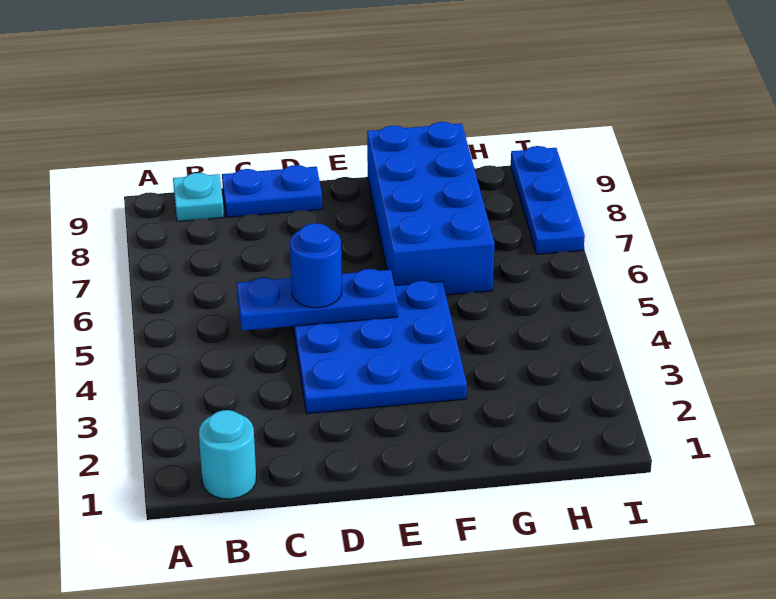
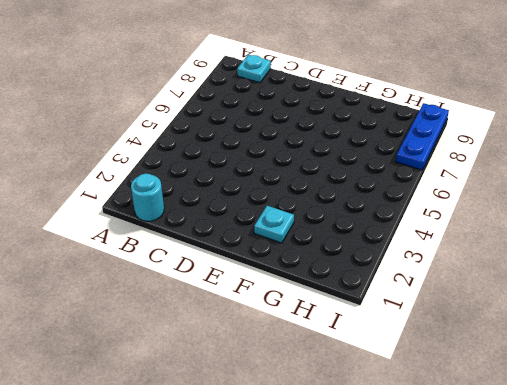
cyan plate F2 level 1 -> none
none -> blue plate C9:D9 level 1
none -> blue plate D3:F5 level 1

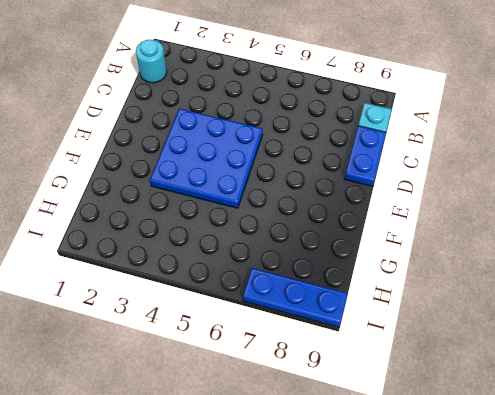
none -> blue brick F6:G9 level 1
none -> blue plate C5:E5 level 2

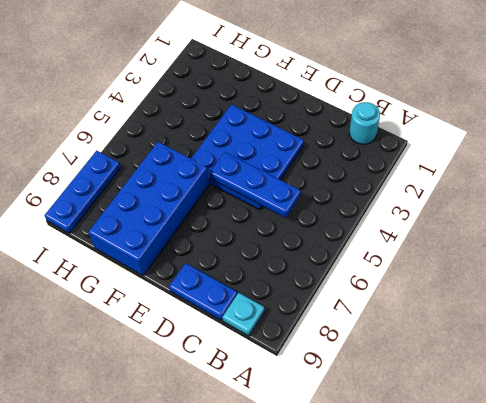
none -> blue round brick D5 level 3

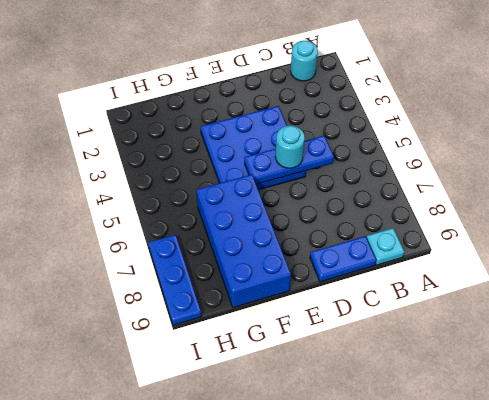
cyan round brick D5 level 3 -> blue round brick D5 level 3

